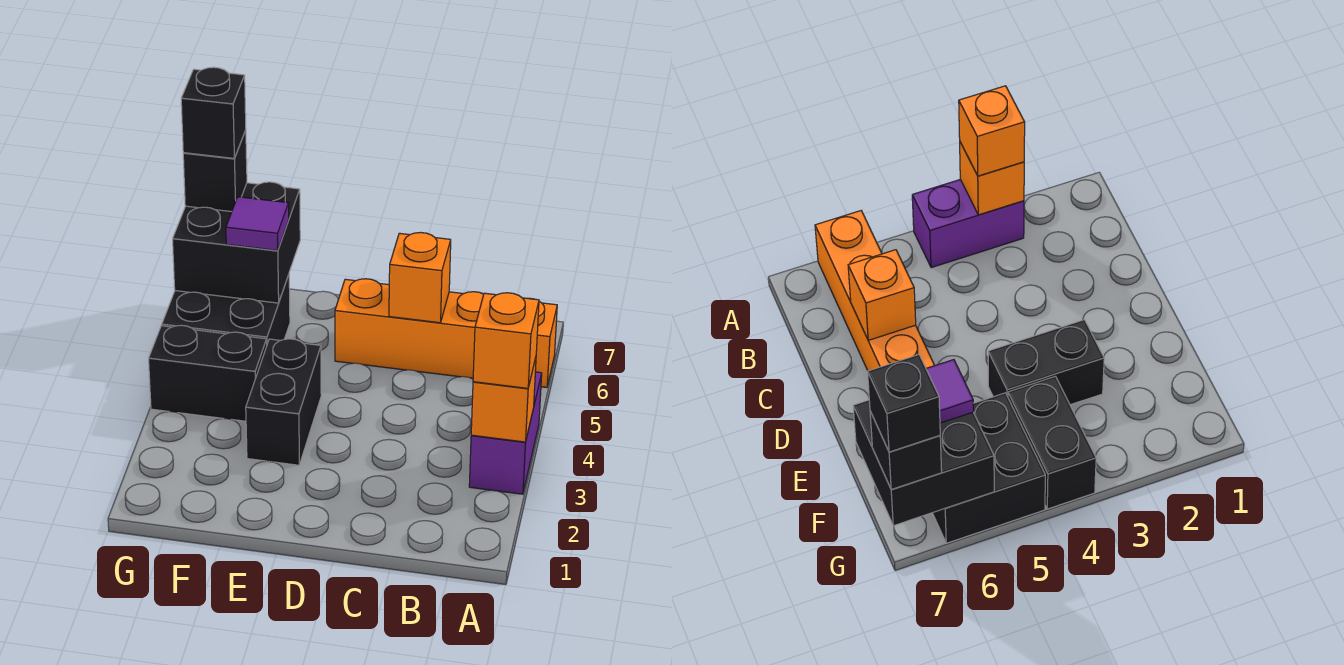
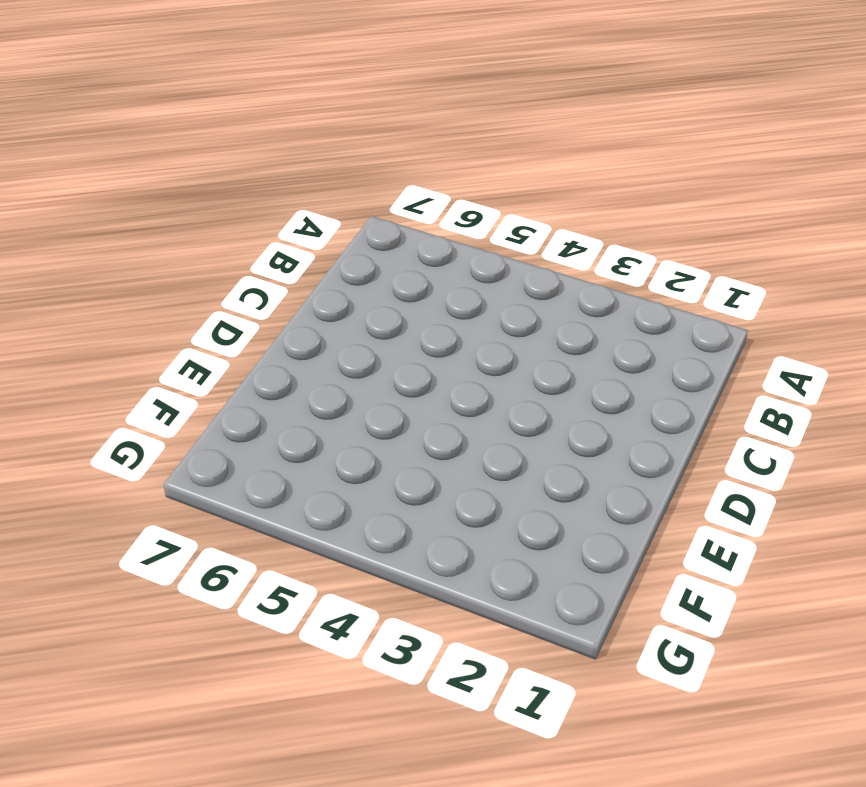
none -> purple brick A3:A4 level 1
none -> orange brick A6:D6 level 1
none -> black brick E3:E4 level 1

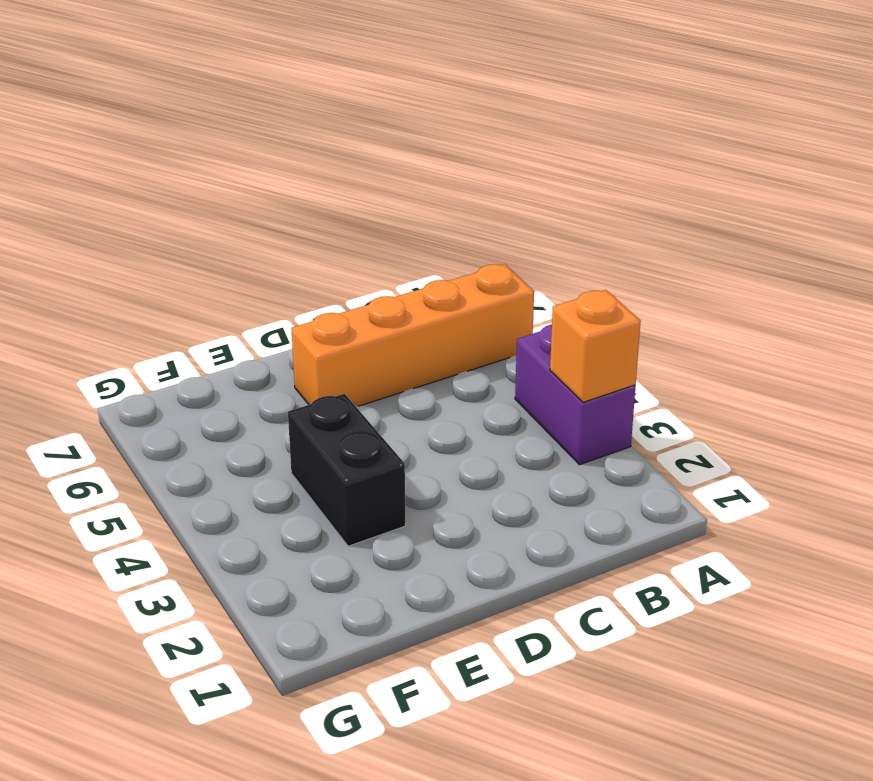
none -> black brick F4:G4 level 1
none -> black brick F5:G6 level 1
none -> orange brick C6 level 2

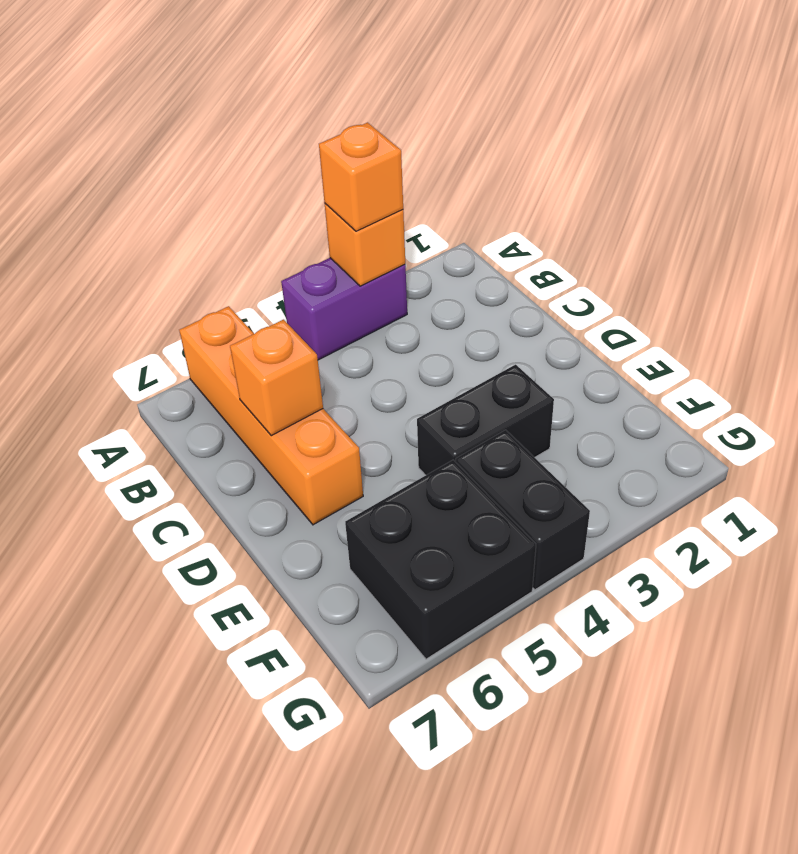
none -> black brick F6:G7 level 2
none -> purple tile F6 level 3
none -> black brick G7 level 3

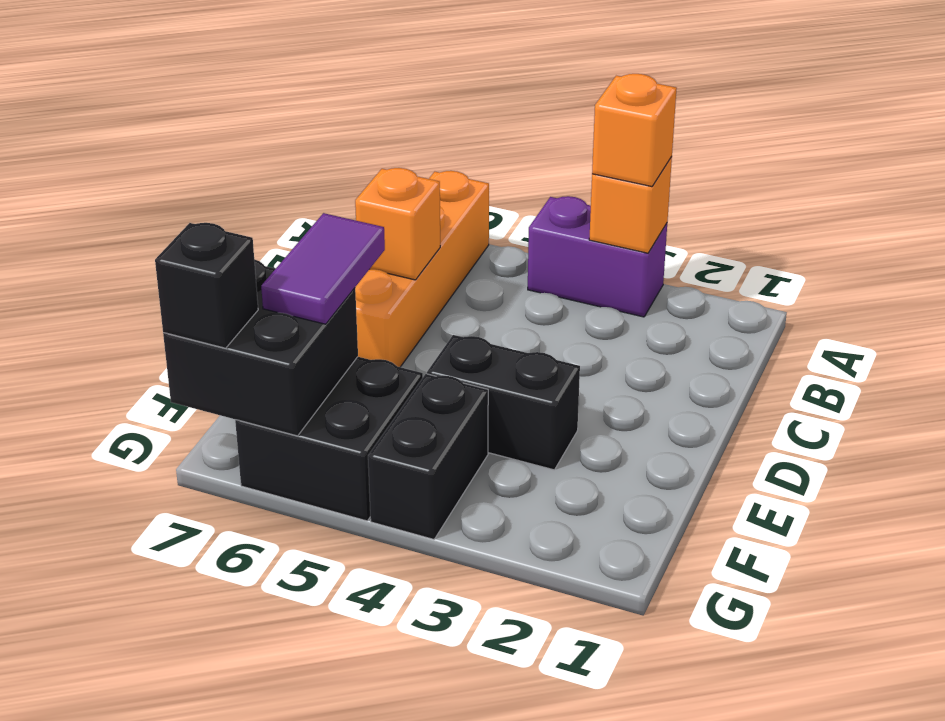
purple tile E6:F6 level 3 -> purple tile F6 level 3
none -> black brick G7 level 4

